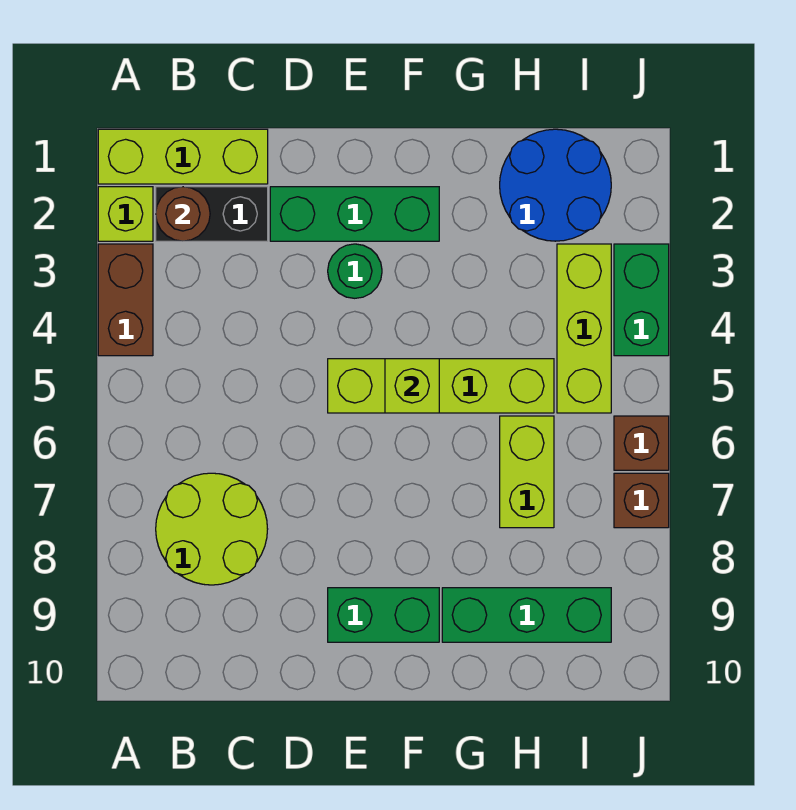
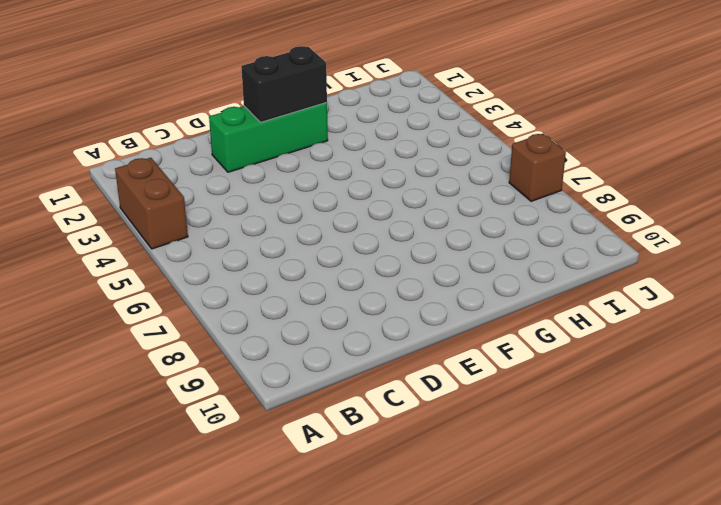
black brick E2:F2 level 2 -> black brick B2:C2 level 1
none -> lime brick A1:C1 level 1
none -> lime brick A2 level 1
none -> lime round brick B7:C8 level 1

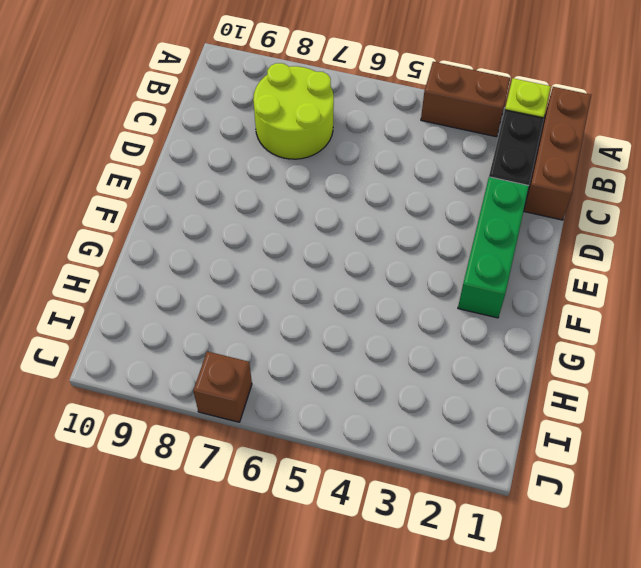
brown brick A1:C1 level 1 -> lime brick A1:C1 level 1
none -> green round brick E3 level 1
none -> lime brick E5:H5 level 1
none -> green brick E9:F9 level 1

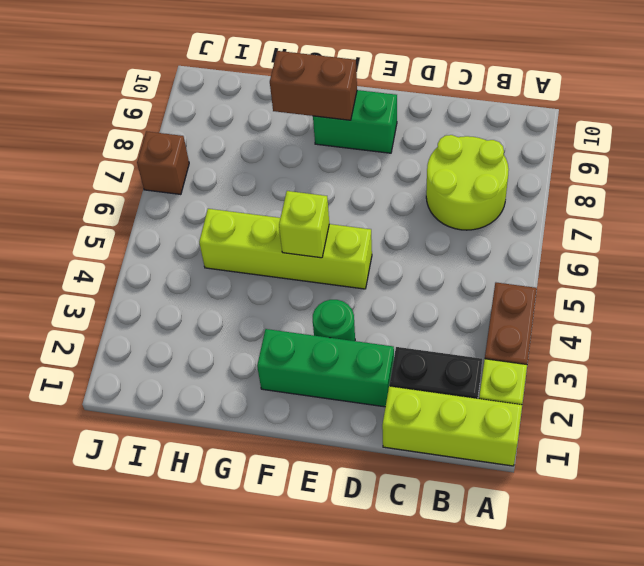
brown brick F9:G9 level 2 -> none
none -> green brick G9:I9 level 1
none -> blue round brick H1:I2 level 1
none -> lime brick H6:H7 level 1

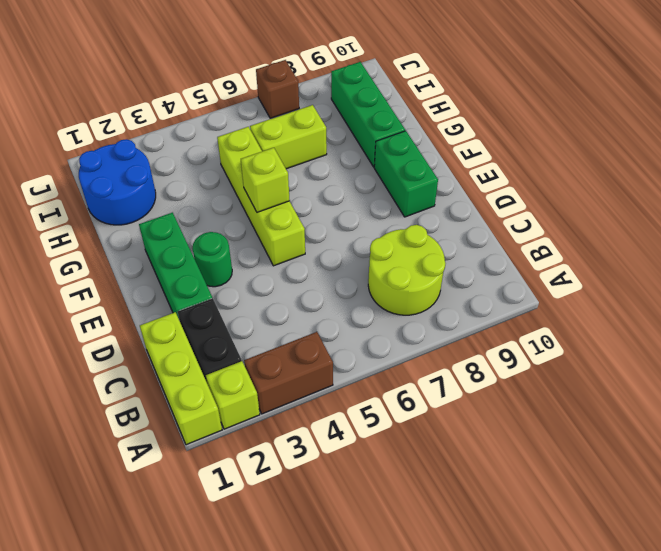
none -> lime brick I3:I5 level 1
none -> green brick J3:J4 level 1
none -> brown brick J6 level 1

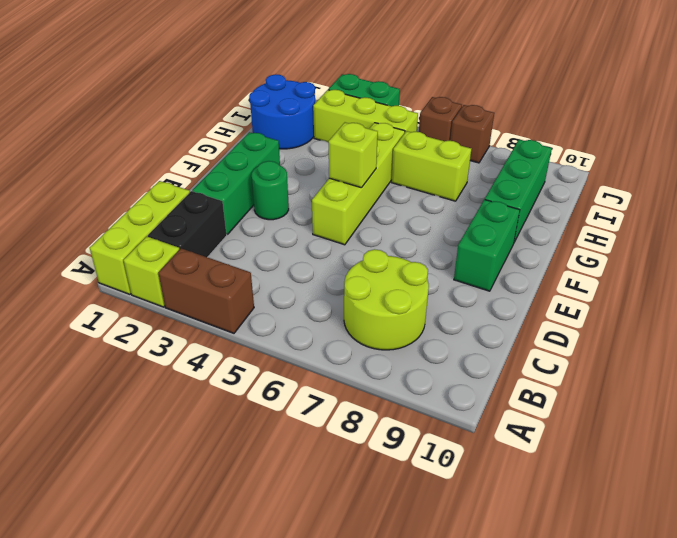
none -> brown round brick B2 level 2

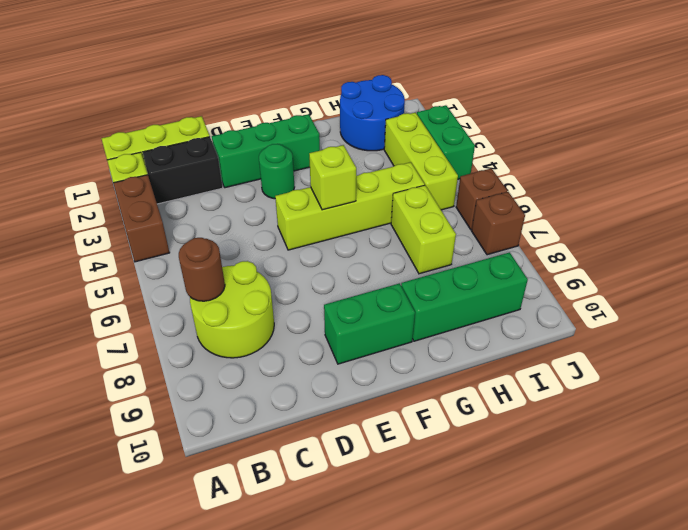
brown round brick B7 level 2 -> brown round brick B2 level 2

